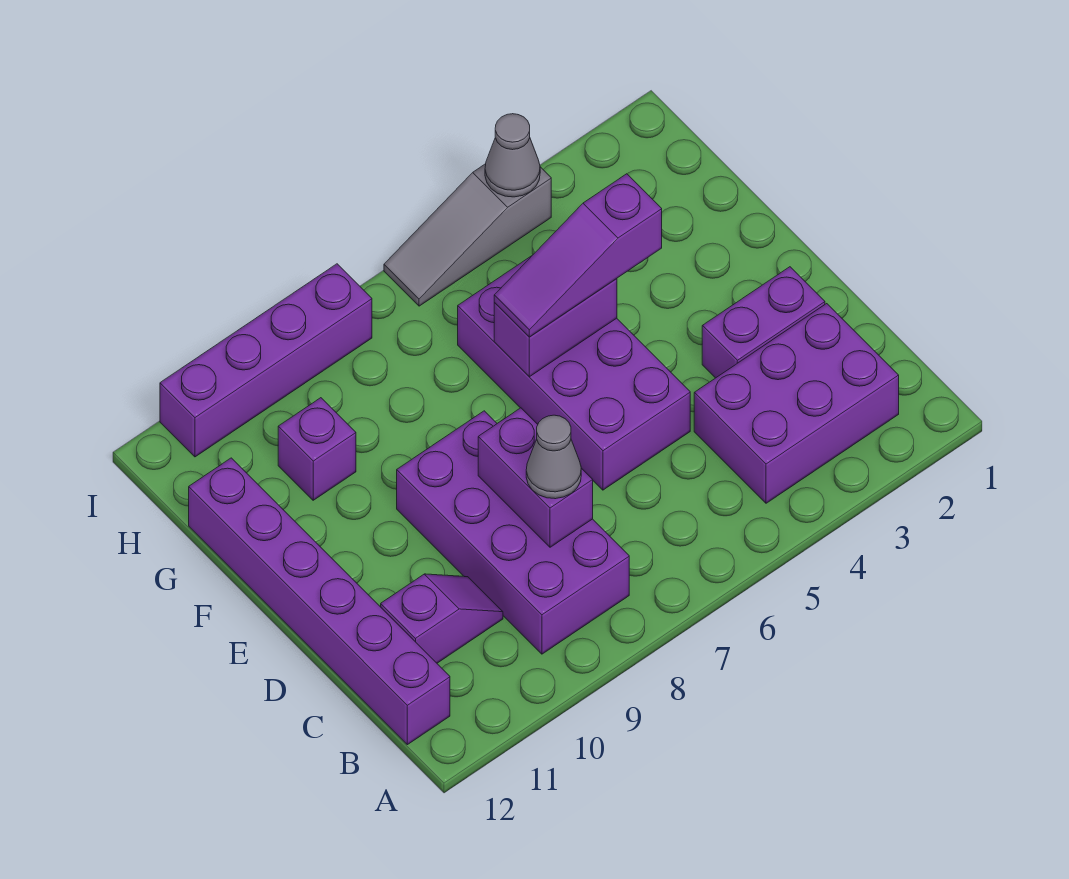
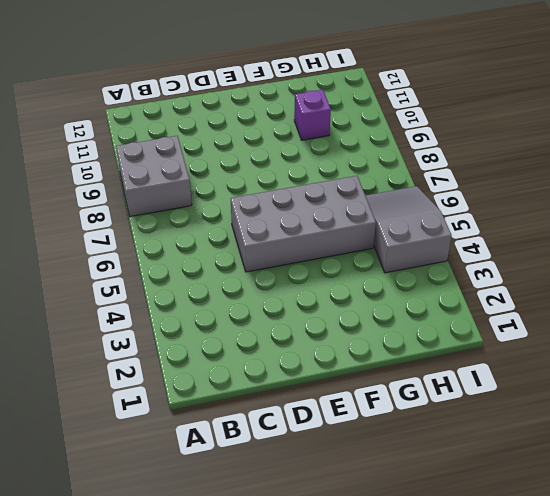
grey brick A8:B9 level 1 -> purple brick B8:E9 level 1
grey brick D5:G6 level 1 -> purple brick D5:G6 level 1
grey slope H4:I6 level 1 top 4 -> grey slope I4:I6 level 1 top 4
none -> purple brick B2:C4 level 1
none -> purple brick B12:G12 level 1
none -> purple slope C10:C11 level 1 top 11

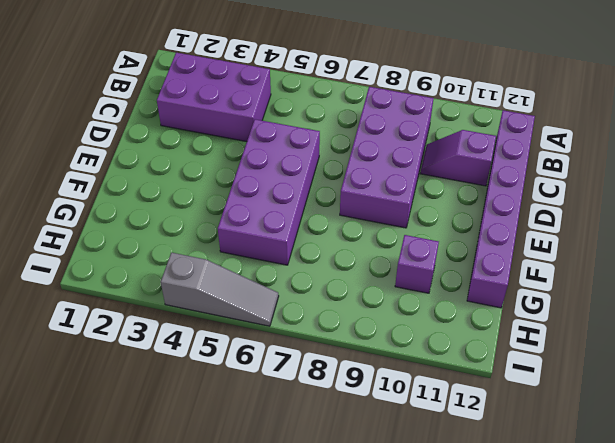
none -> purple brick D2:D3 level 1
none -> purple brick I8:I11 level 1
none -> purple brick C8:D8 level 2

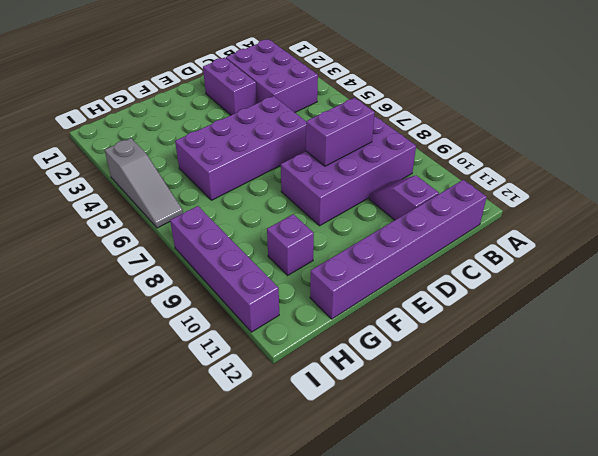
none -> purple brick F5:F6 level 2
none -> grey cone I4 level 2
none -> grey cone C8 level 3

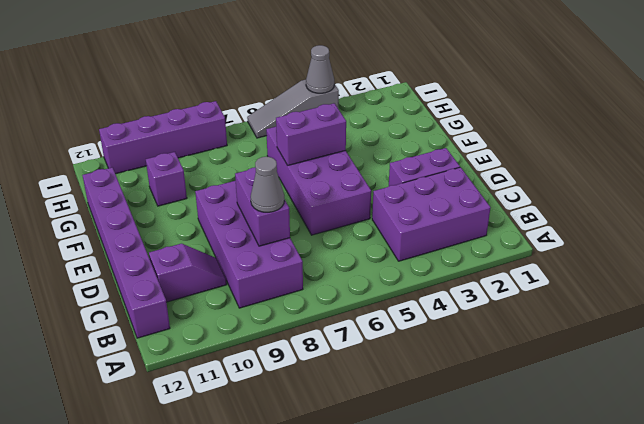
none -> purple slope F4:F6 level 3 top 4

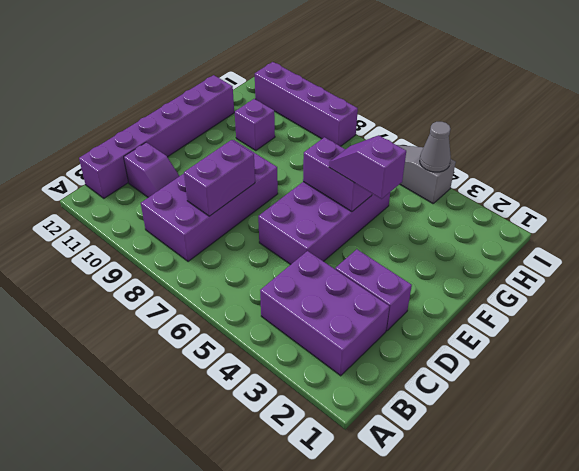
purple slope F4:F5 level 3 top 4 -> purple slope F4:F6 level 3 top 4
none -> grey cone C8 level 3

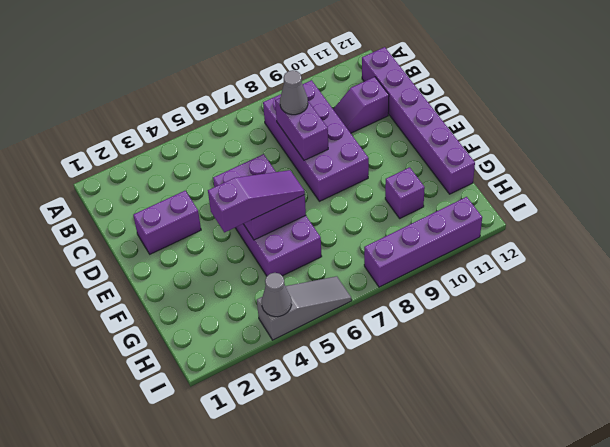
none -> purple brick B2:C4 level 1

